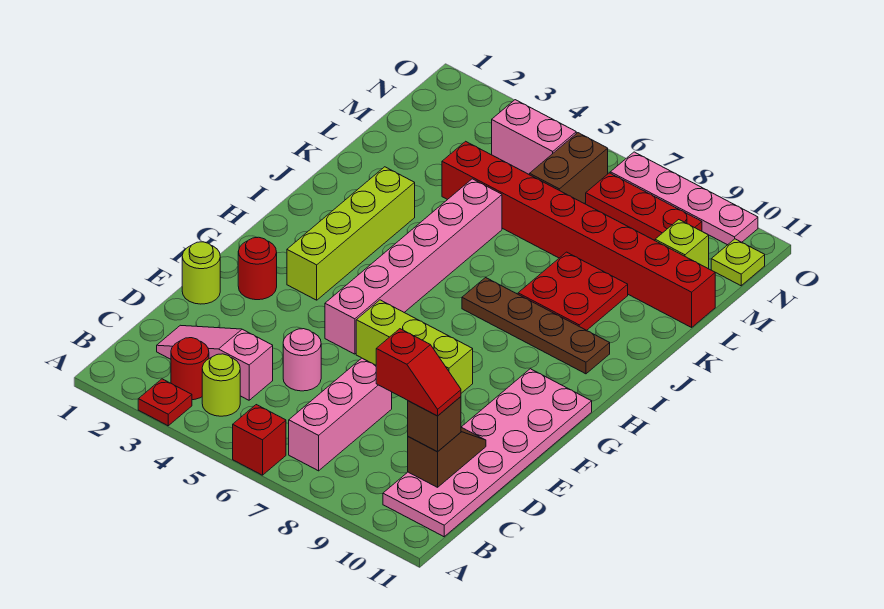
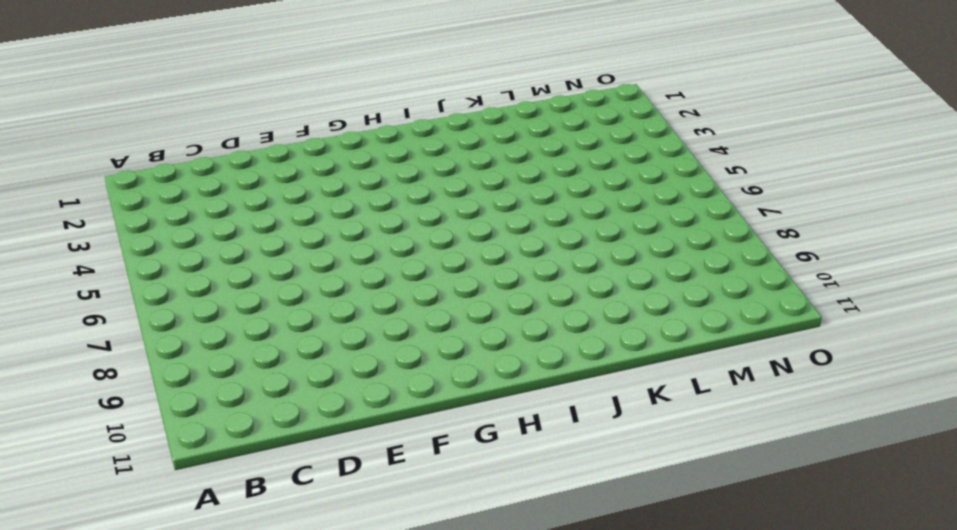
none -> red plate A3 level 1
none -> red brick A6 level 1
none -> red round brick B3 level 1

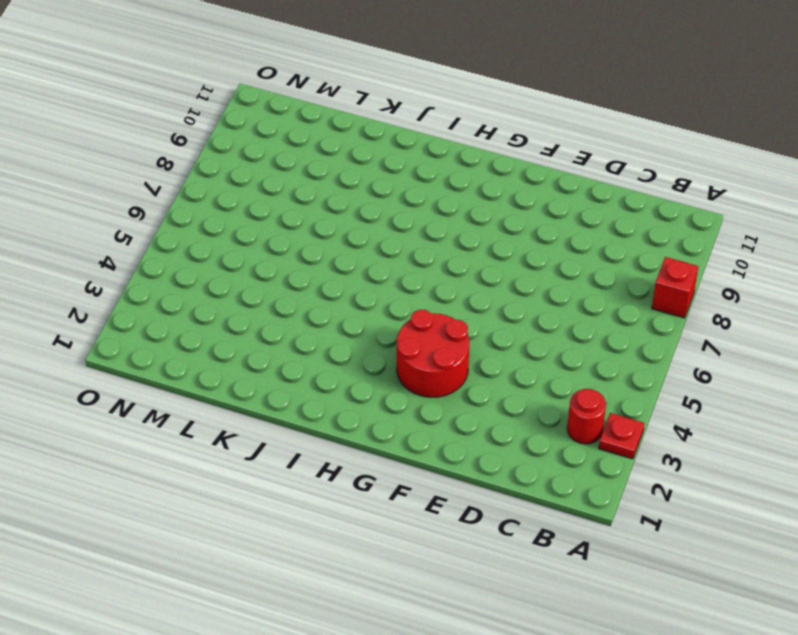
red brick A8 level 1 -> red brick A6 level 1
red round brick F3:G4 level 1 -> lime brick G3:J3 level 1
none -> lime round brick B4 level 1
none -> pink brick B7:D7 level 1
none -> pink plate B10:G11 level 1

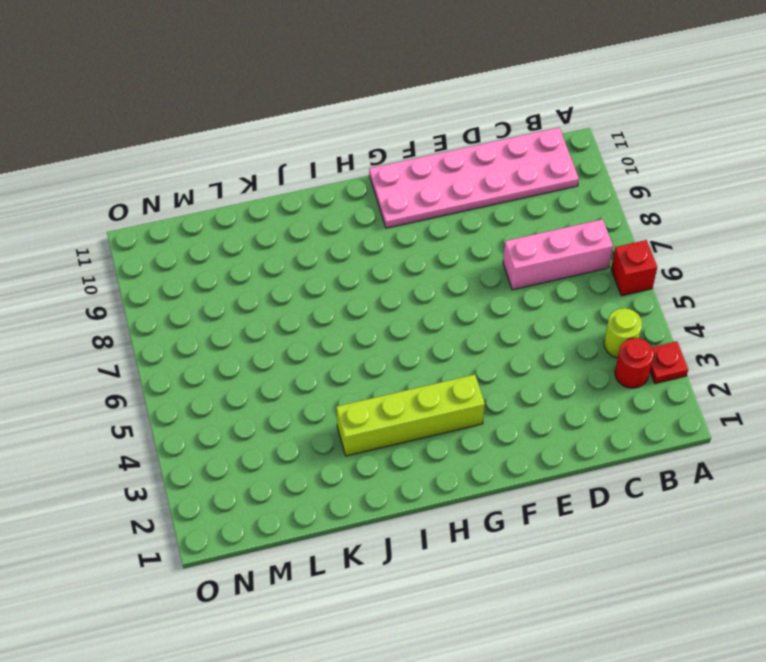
none -> pink slope C2:C4 level 1 top 4
none -> pink round brick D5 level 1
none -> lime round brick E1 level 1

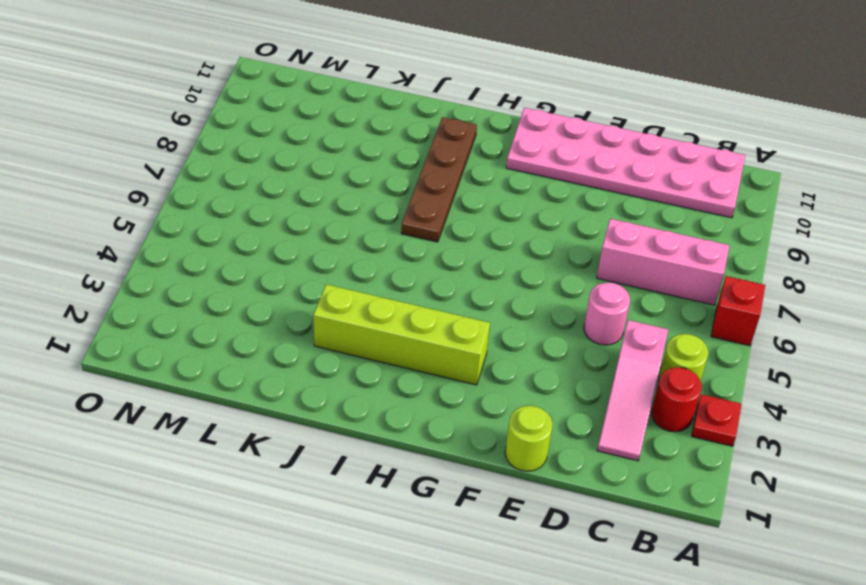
none -> red round brick F2 level 1
none -> pink brick F5:K5 level 1
none -> lime brick F6:F8 level 1

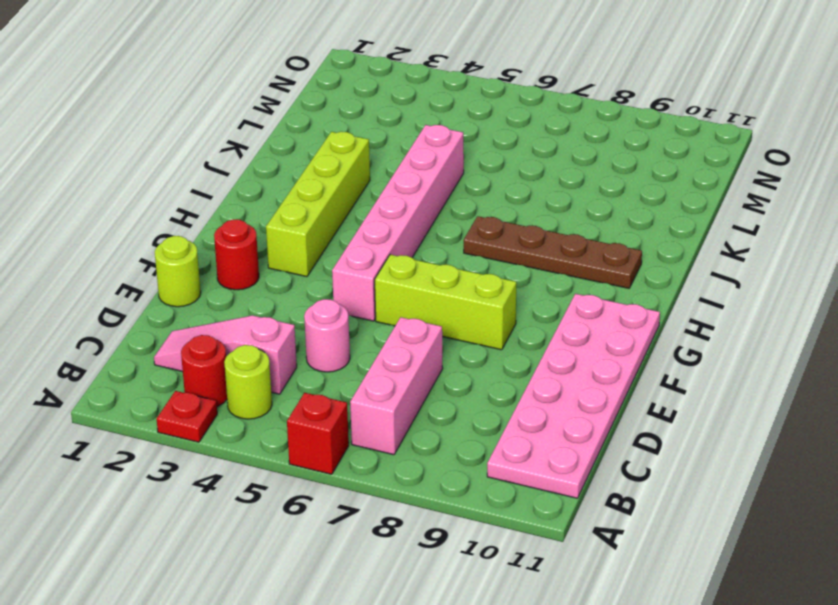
none -> red plate J8:K9 level 1
none -> red brick L4:L11 level 1
none -> brown brick M6:N6 level 1

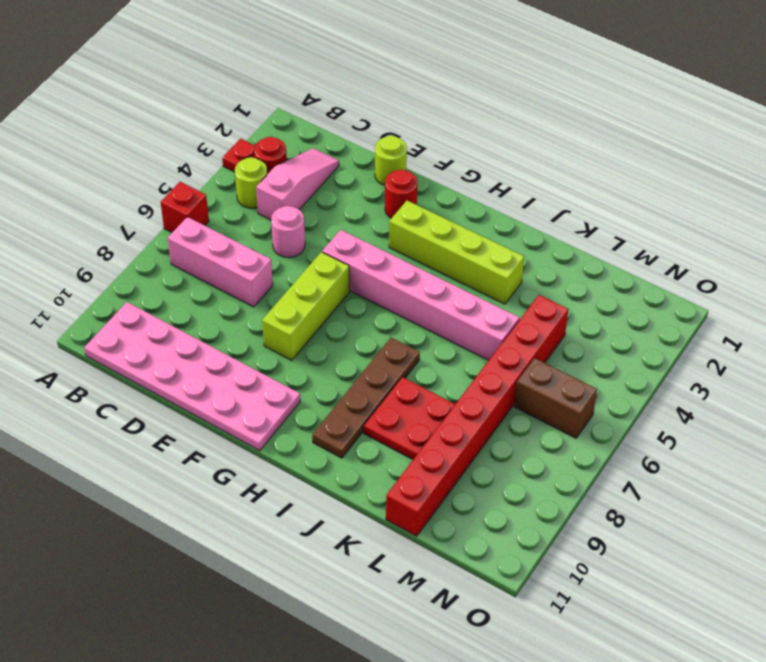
none -> lime brick M10 level 1
none -> pink brick N4:N5 level 1
none -> red plate N7:N9 level 1

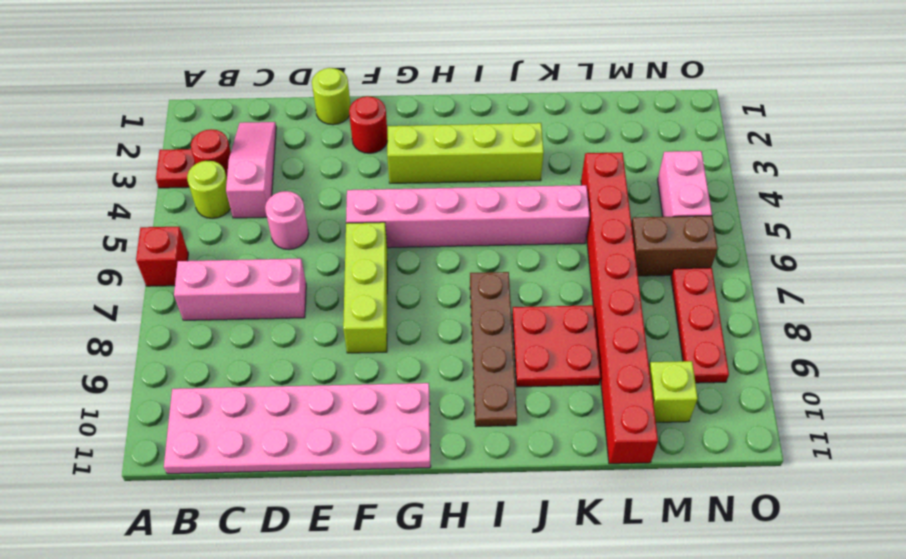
none -> lime plate N11 level 1
none -> pink plate O7:O10 level 1
none -> brown slope C10:D10 level 2 top C

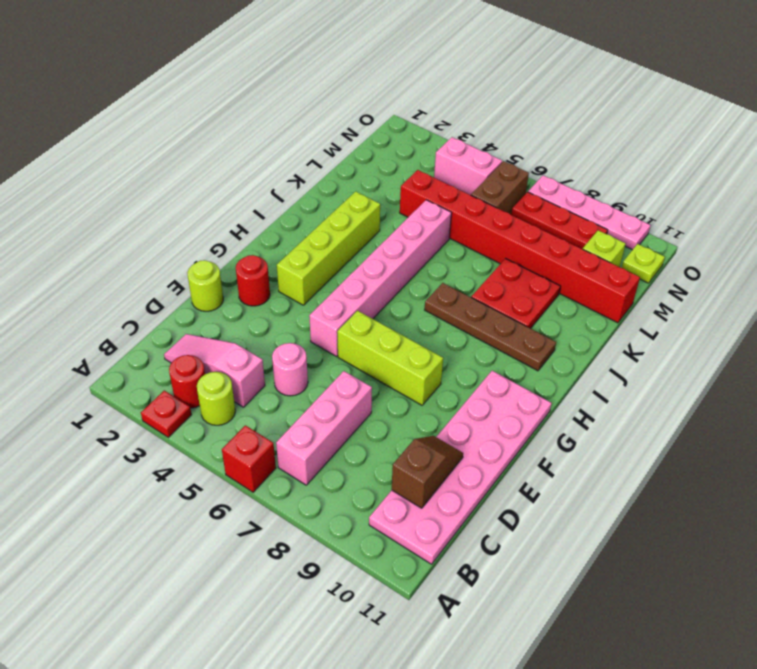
none -> brown brick C10 level 3
none -> red slope C9:C10 level 4 top 9

